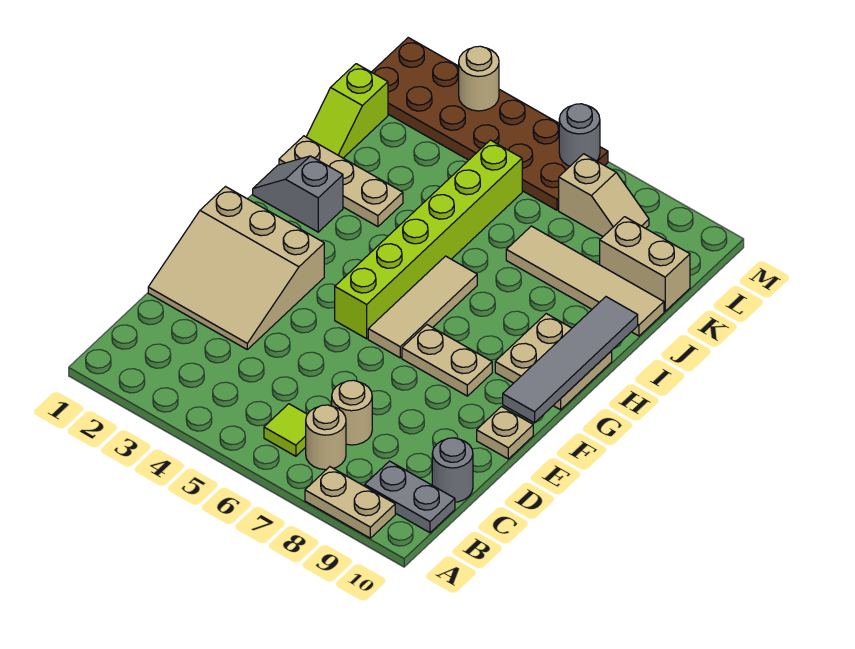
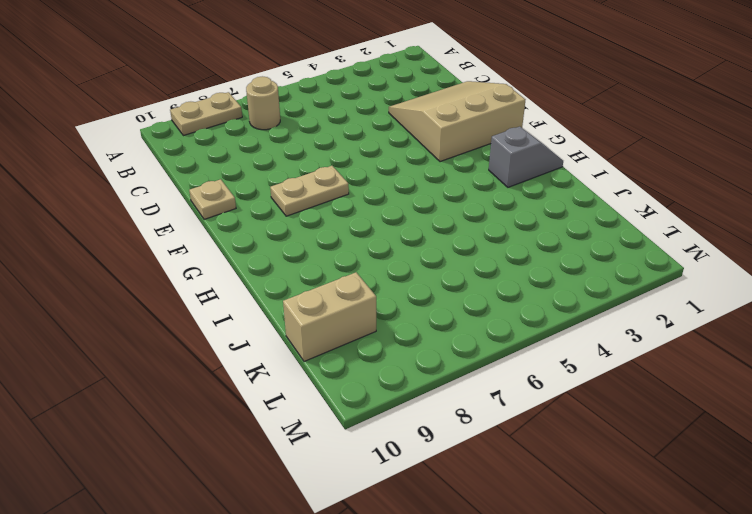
none -> lime tile B6 level 1
none -> grey plate B9:B10 level 1
none -> tan round brick C7 level 1

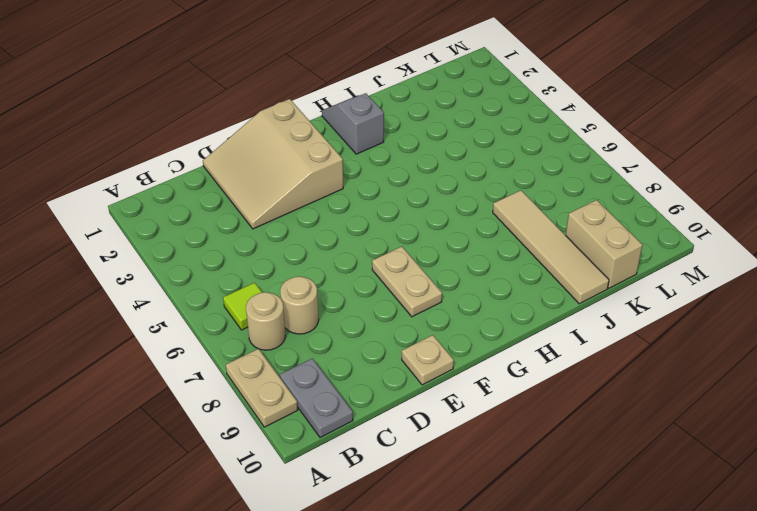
none -> grey round brick C10 level 1
none -> lime brick F5:K5 level 1
none -> tan tile F6:H6 level 1

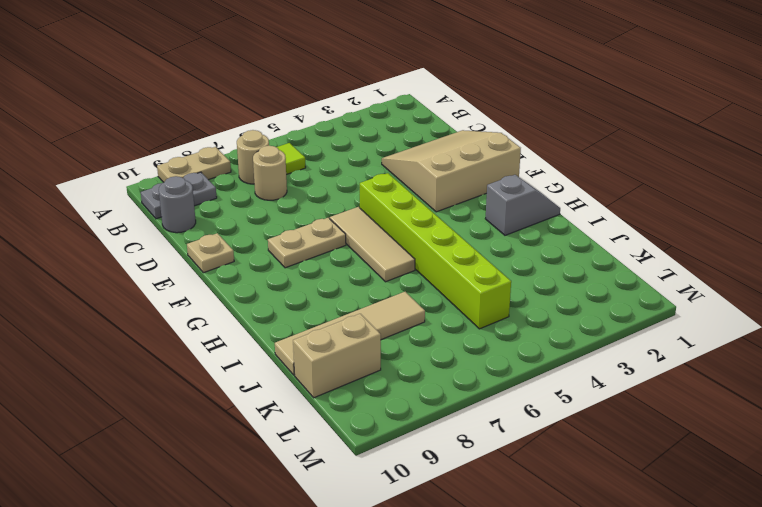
none -> tan plate G9:H10 level 1
none -> tan plate I1:I3 level 1
none -> lime slope J1:K1 level 1 top K

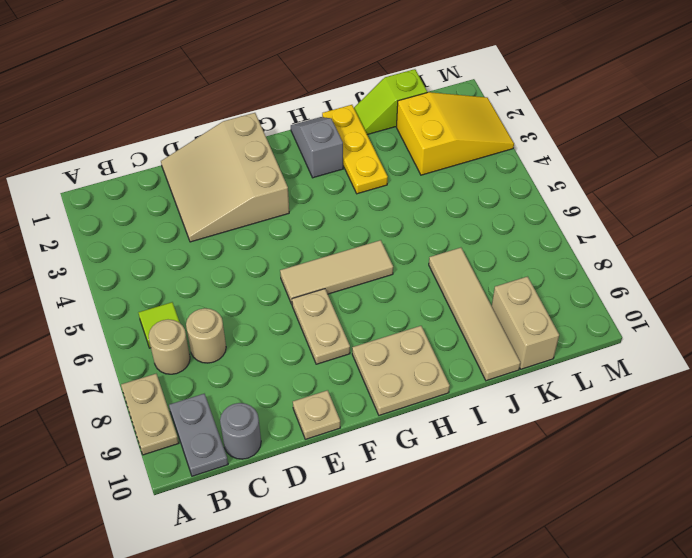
yellow plate I1:I3 level 1 -> tan plate I1:I3 level 1
yellow slope K2:M3 level 1 top K -> brown plate L1:M6 level 1
none -> lime brick F5:K5 level 1
none -> tan slope L7:L8 level 1 top 7
none -> grey tile F10:I10 level 2

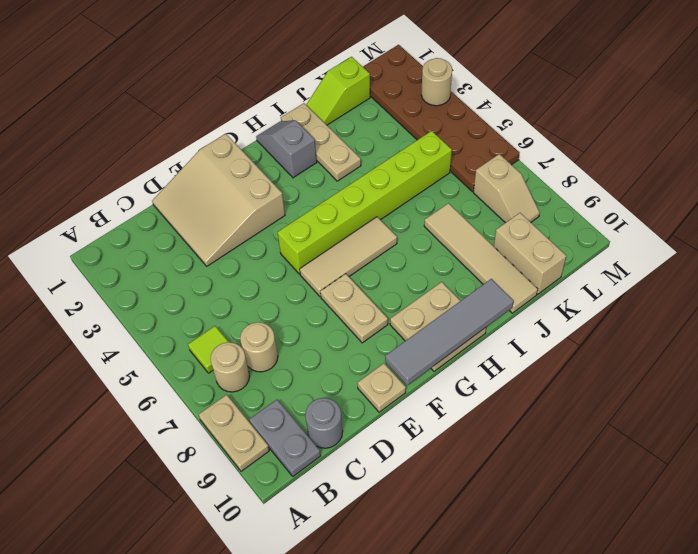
none -> grey round brick M6 level 2

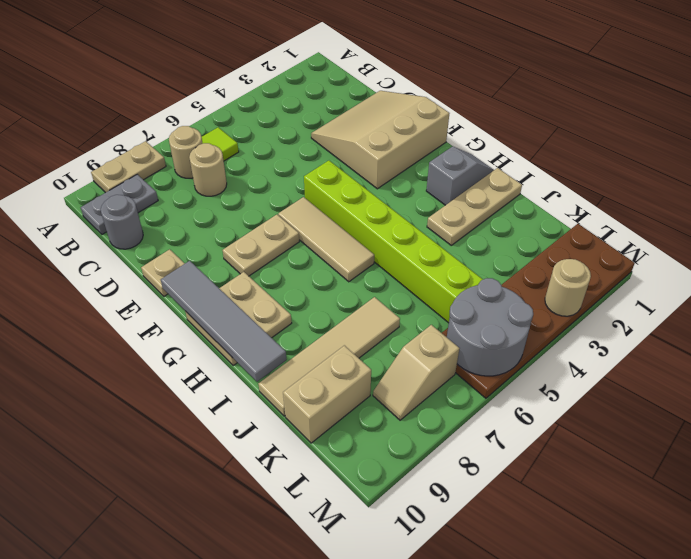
grey round brick L5:M6 level 2 -> grey round brick M6 level 2
none -> lime slope J1:K1 level 1 top K

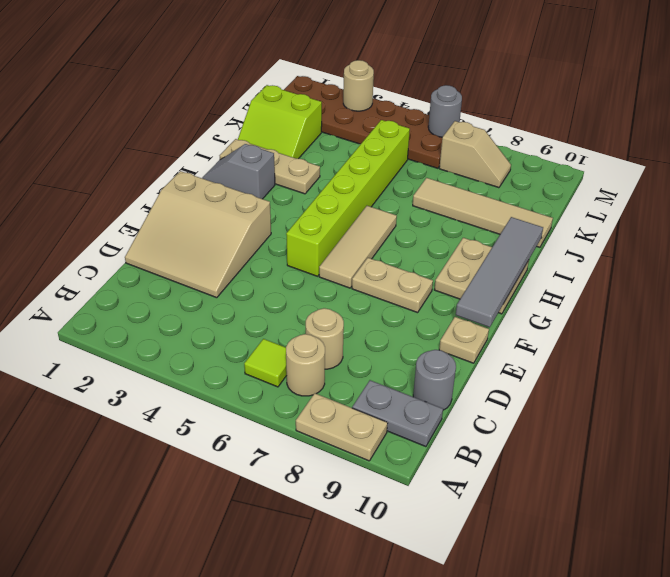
lime slope J1:K2 level 1 top K -> lime slope J1:K1 level 1 top K
none -> tan brick K9:K10 level 1

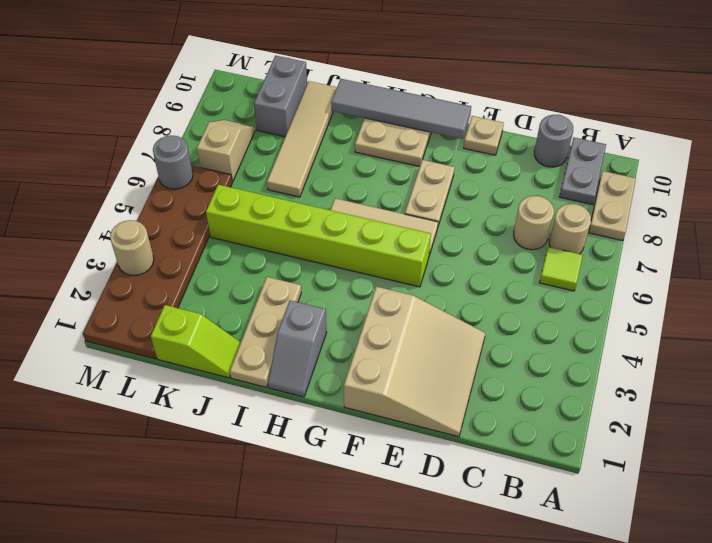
grey brick K9:K10 level 1 -> tan brick K9:K10 level 1

